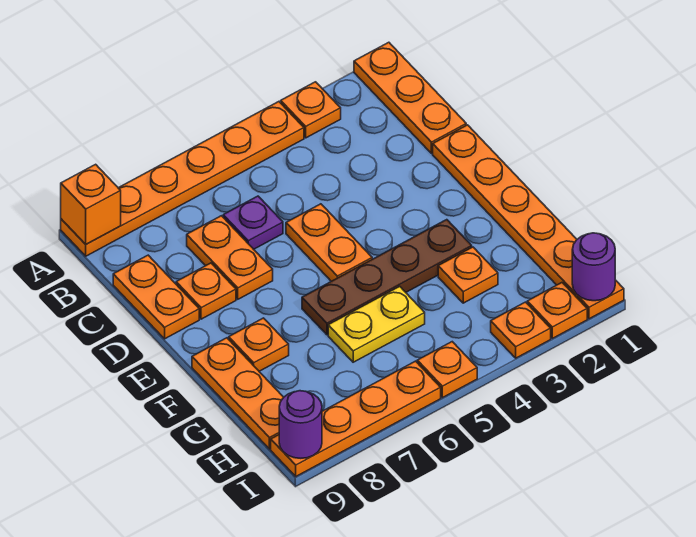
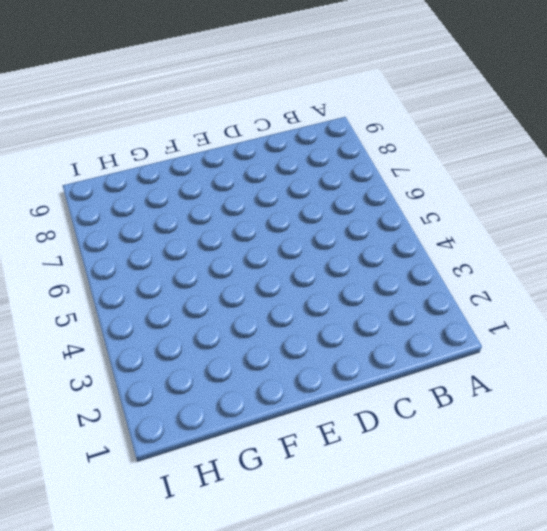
none -> orange plate A1:C1 level 1
none -> orange plate A3 level 1
none -> orange plate A4:A9 level 1

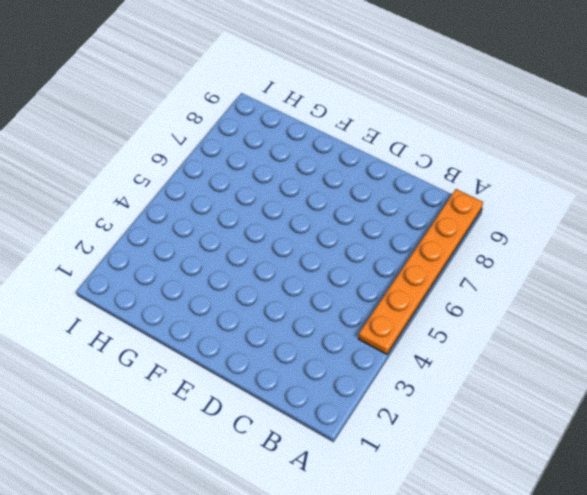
none -> orange plate A1:C1 level 1
none -> orange plate A3 level 1
none -> purple plate C6 level 1

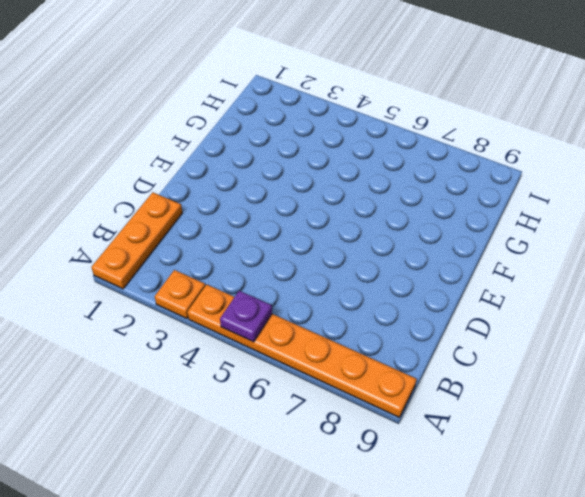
purple plate A5 level 2 -> purple plate C6 level 1
none -> orange plate C7:D7 level 1
none -> orange plate C9:D9 level 1
none -> orange plate D1:I1 level 1

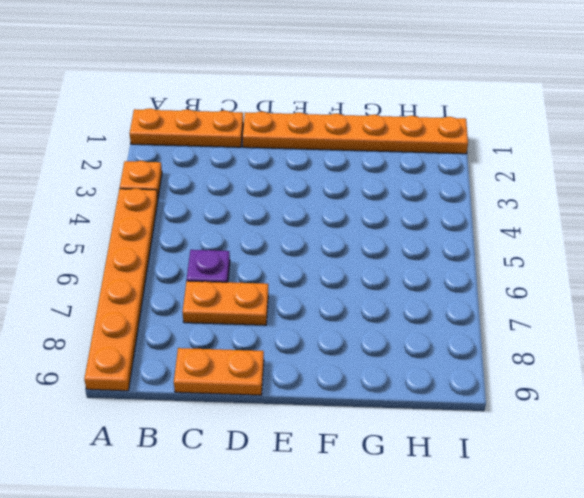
none -> orange plate D5:E5 level 1
none -> orange plate D8 level 1
none -> brown plate F3:F6 level 1

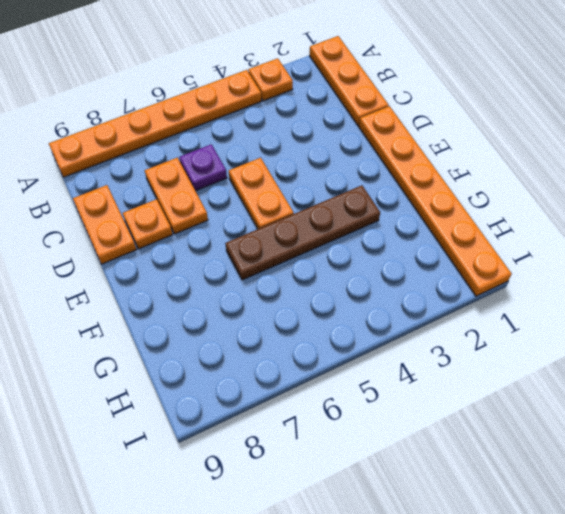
none -> orange plate F8 level 1
none -> orange plate F9:H9 level 1
none -> orange plate G3 level 1

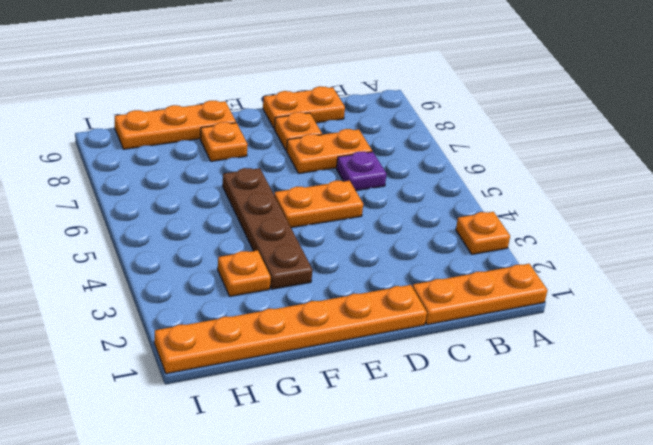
none -> orange plate A4:A9 level 1
none -> yellow plate G5:G6 level 1
none -> orange plate I2 level 1

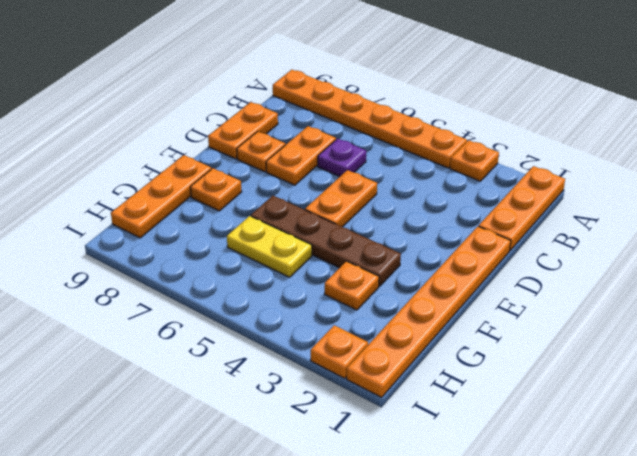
none -> orange plate I3 level 1
none -> orange plate I5 level 1
none -> orange plate I6:I9 level 1

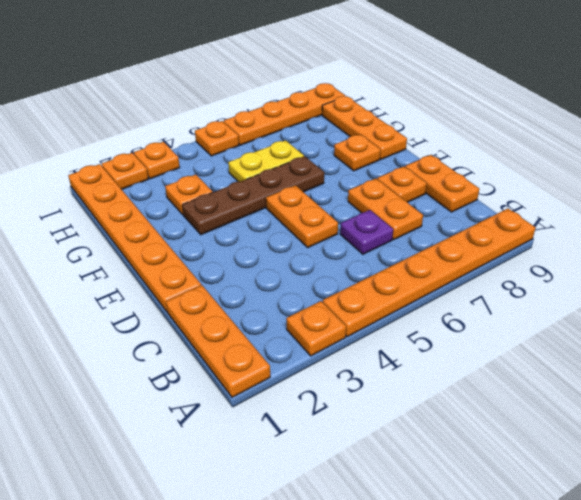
none -> orange brick A9 level 2
none -> purple round brick I1 level 2
none -> purple round brick I9 level 2

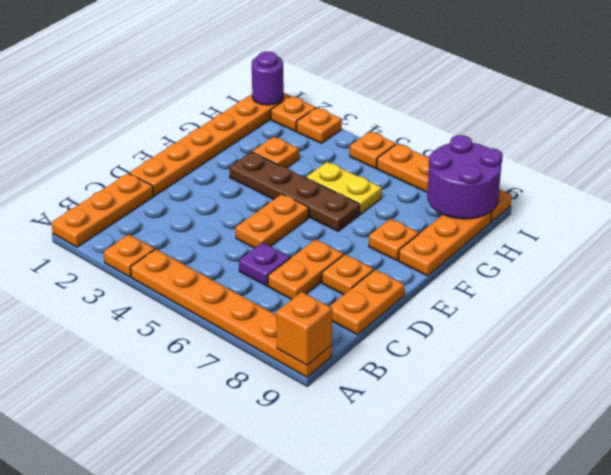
purple round brick H8:I9 level 2 -> purple round brick I9 level 2

